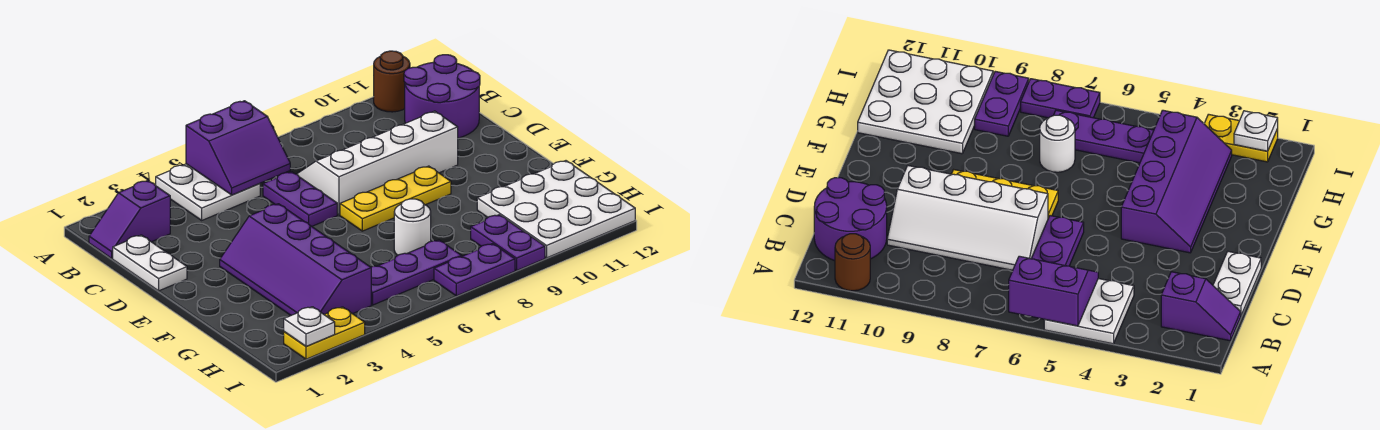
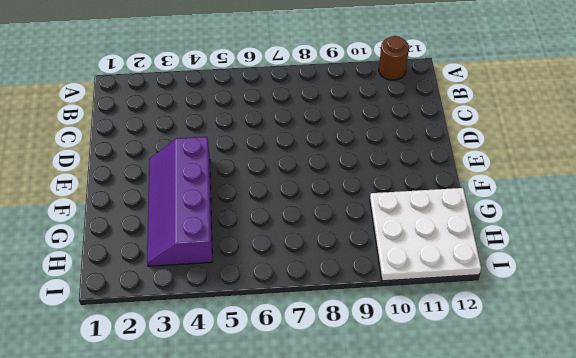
none -> white plate A4:B5 level 1
none -> purple slope B1:B2 level 1 top 2
none -> purple round brick B11:C12 level 1

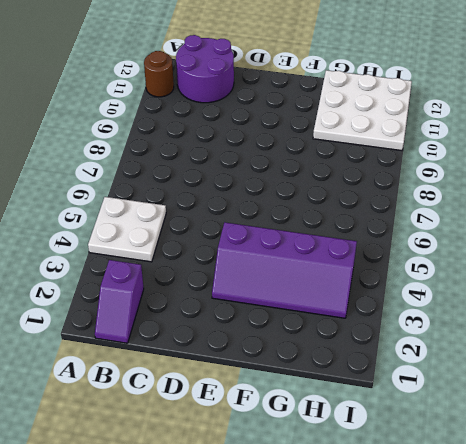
none -> white plate C1:D1 level 1
none -> purple plate C6:D6 level 1
none -> white slope C7:D10 level 1 top D

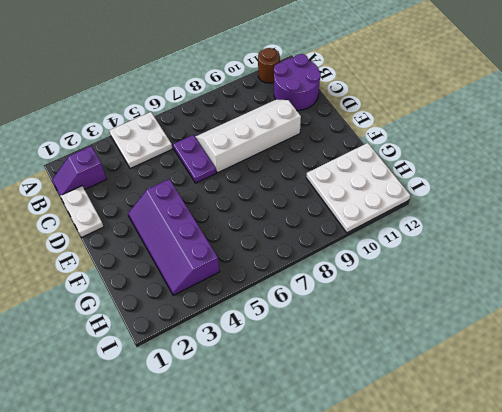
none -> yellow plate E7:E9 level 1
none -> white round brick G7 level 1
none -> purple plate H5:H7 level 1

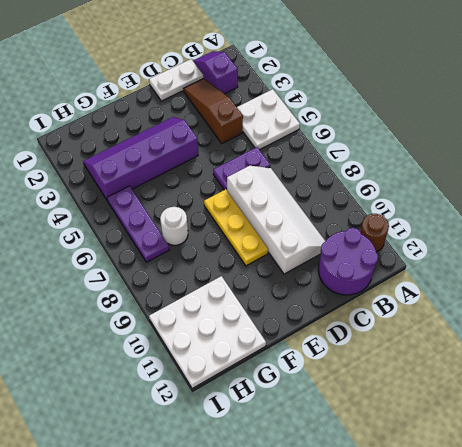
brown slope C2:C4 level 1 top 4 -> none
none -> purple plate H9:I9 level 1
none -> yellow plate I2:I3 level 1
none -> purple plate I7:I8 level 1

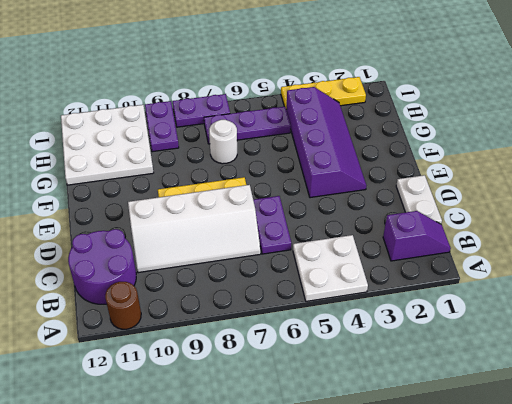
yellow plate I2:I4 level 1 -> yellow plate I2:I3 level 1
none -> purple slope A5:B6 level 2 top A
none -> white plate I2 level 2

